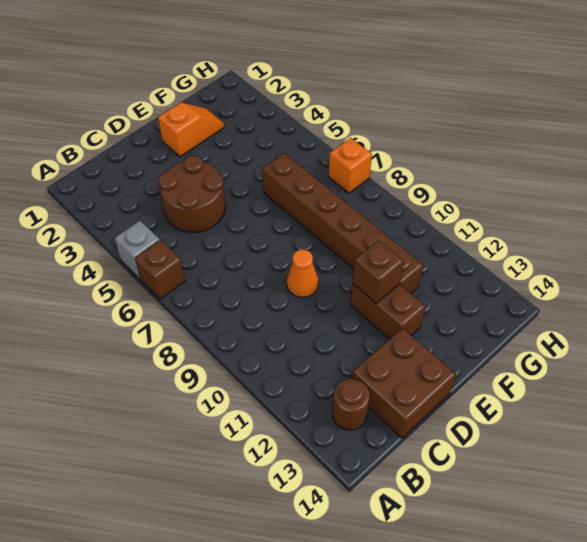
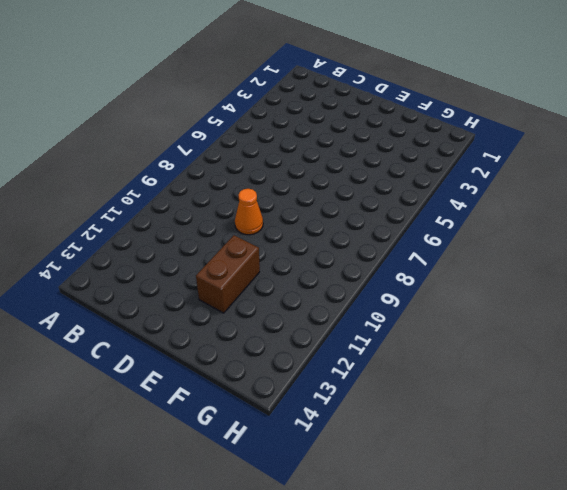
none -> grey brick A5 level 1
none -> brown brick A6 level 1

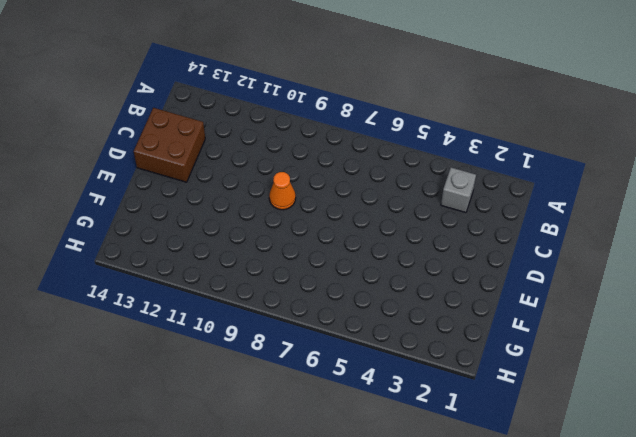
grey brick B3 level 1 -> grey brick A5 level 1
none -> brown brick A6 level 1
none -> brown round brick B13 level 1

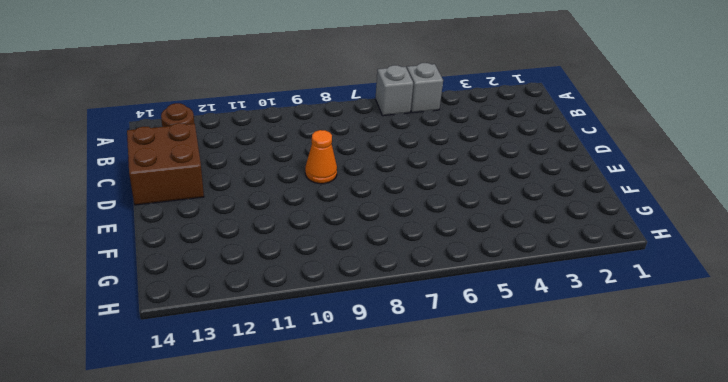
grey brick A6 level 1 -> brown brick A6 level 1
none -> brown round brick C4:D5 level 1
none -> orange slope E2:F2 level 1 top E

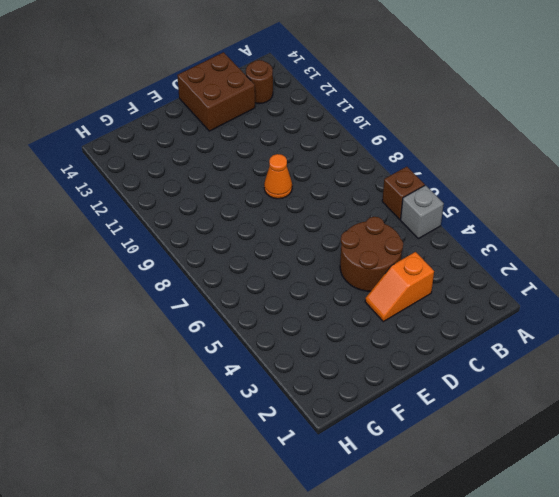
orange slope C3:D3 level 1 top C -> orange slope E2:F2 level 1 top E
none -> brown brick E11:E12 level 1
none -> brown brick F6:F11 level 1

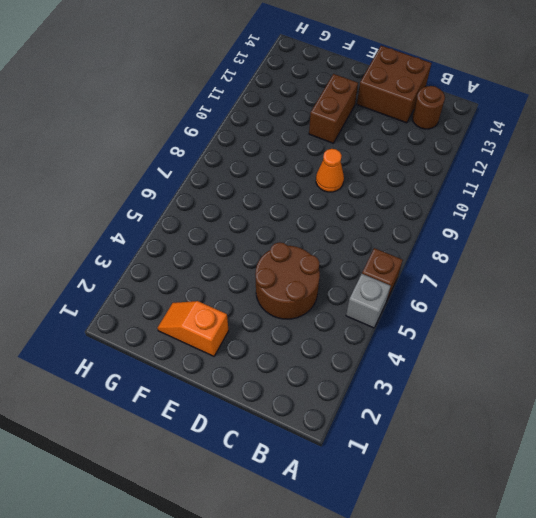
none -> brown brick F6:F11 level 1
none -> orange brick H7 level 1

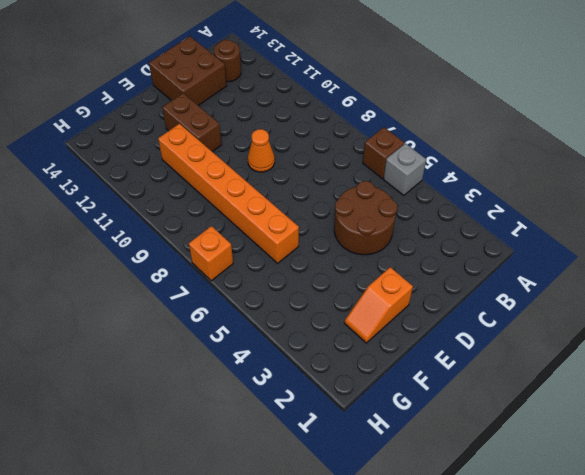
orange brick F6:F11 level 1 -> brown brick F6:F11 level 1
none -> brown brick E11 level 2

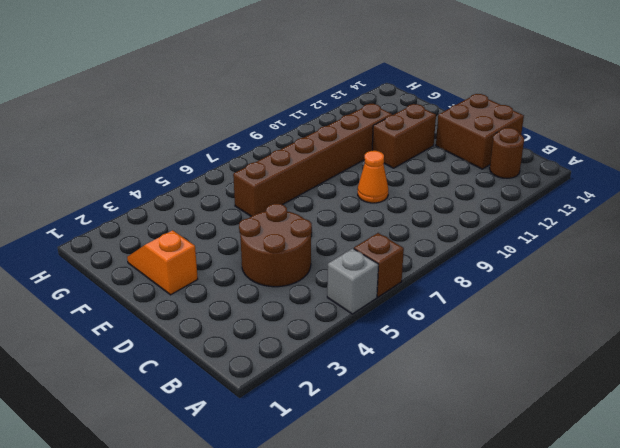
none -> orange brick H7 level 1
none -> brown brick E11 level 2

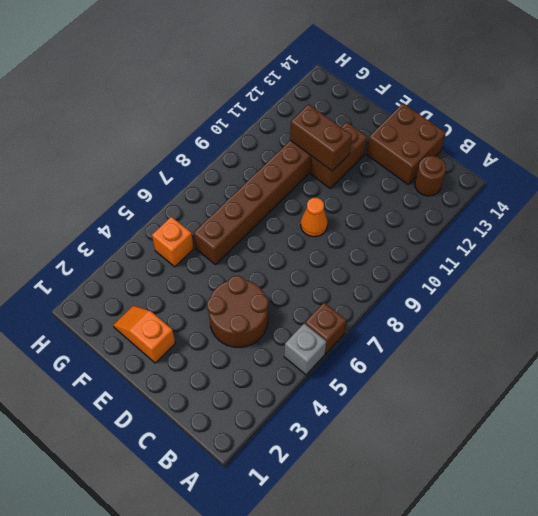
brown brick E11:F11 level 2 -> brown brick E11 level 2
orange brick G5 level 1 -> orange brick H7 level 1

